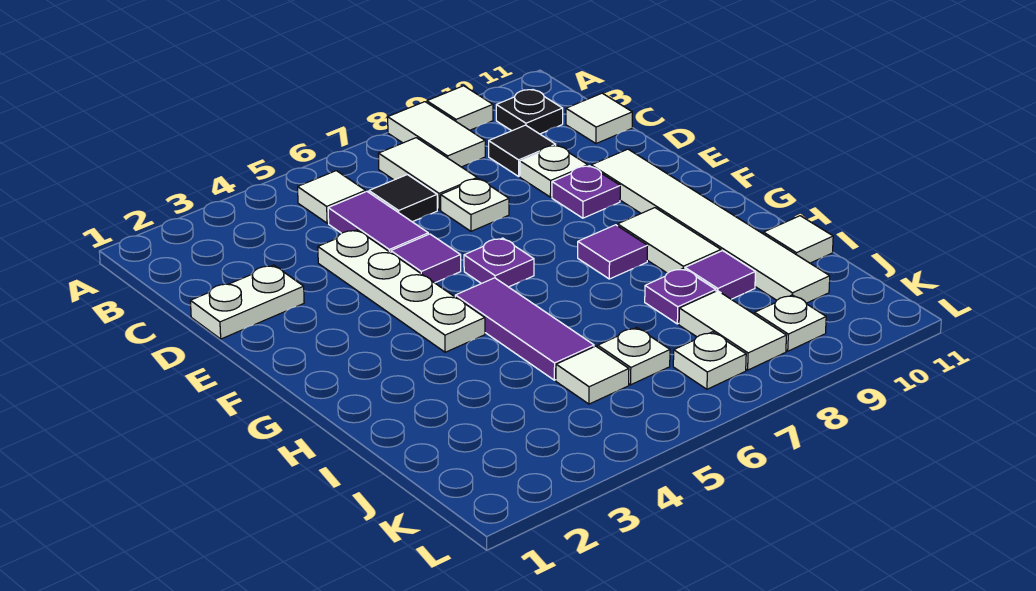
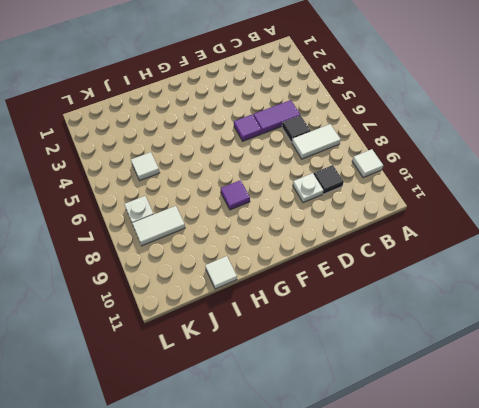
none -> white tile A8:B8 level 1
none -> white tile B5 level 1
none -> black plate B10 level 1

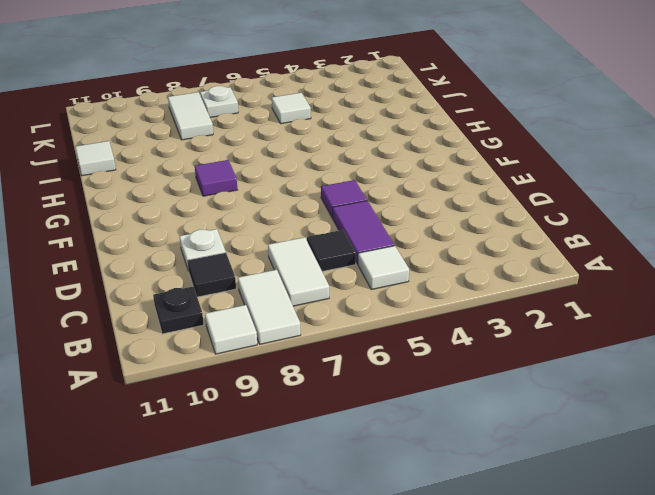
none -> white tile C11 level 1
none -> white plate D1:D2 level 1
none -> white plate D4:G4 level 1

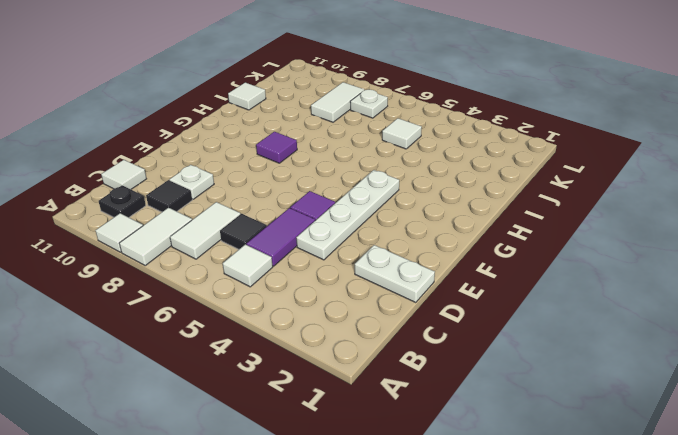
none -> white plate D7 level 1
none -> purple plate E9 level 1
none -> white tile E10:J10 level 1

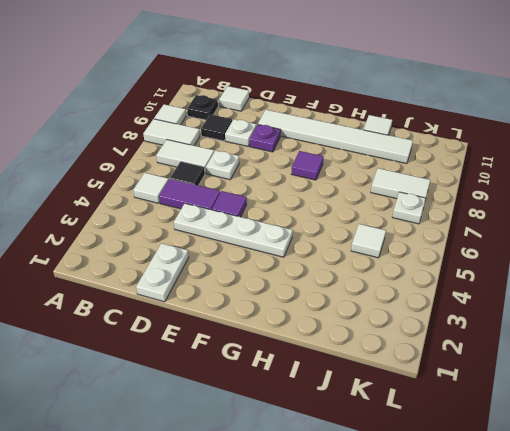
none -> purple plate F6 level 1
none -> purple tile G5:I5 level 1
none -> white tile G9:H9 level 1

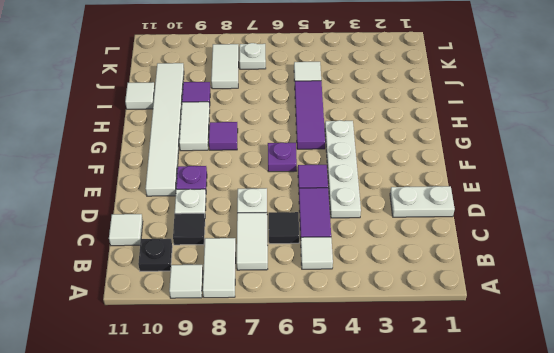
none -> purple plate I8 level 1
none -> white plate J6 level 1
none -> white plate K9 level 1

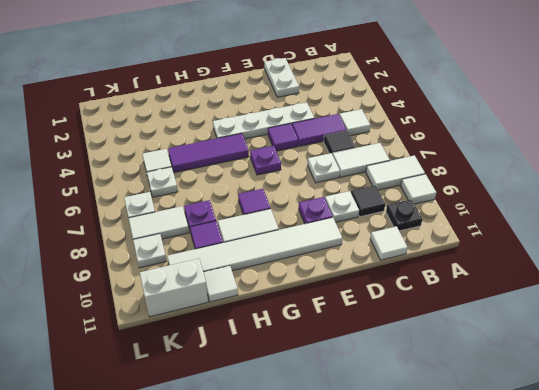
white brick J11:K11 level 1 -> none

